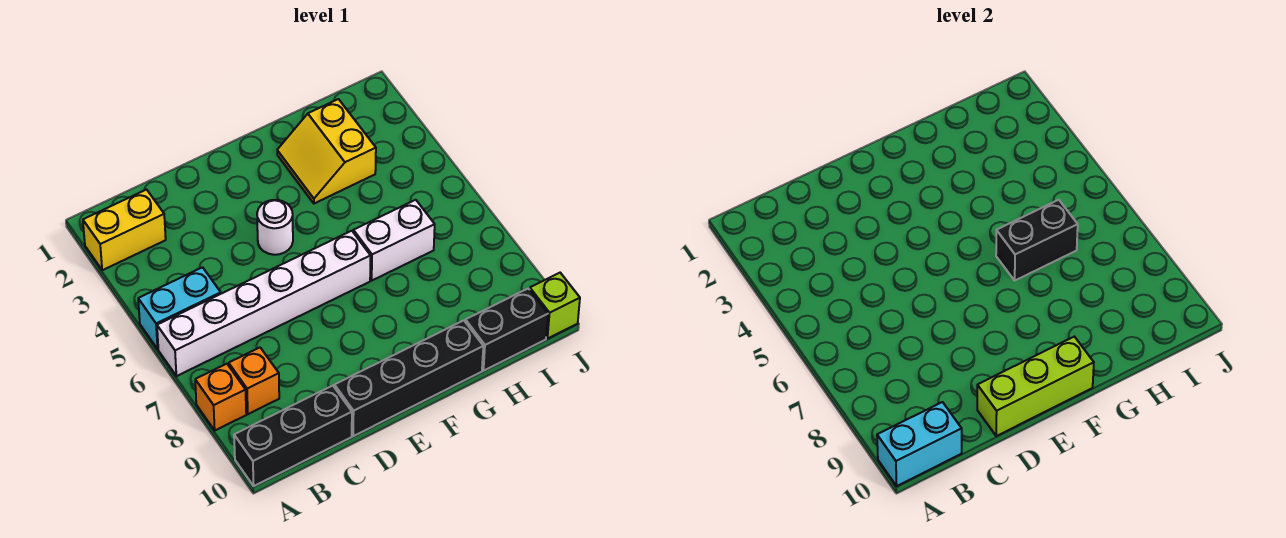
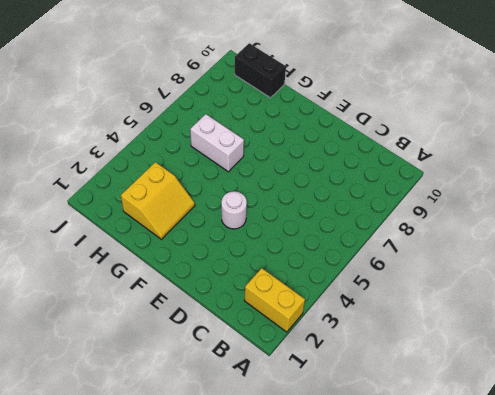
none -> cyan brick A5:B5 level 1
none -> white brick A6:F6 level 1
none -> orange brick A8 level 1

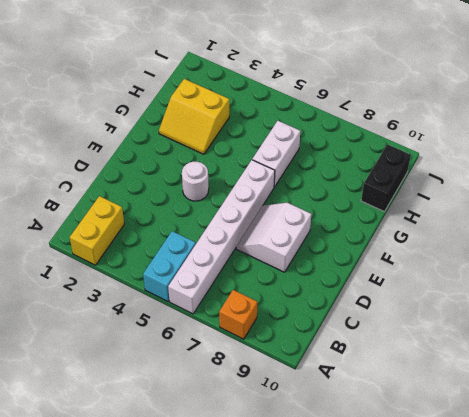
white slope D7:E8 level 1 top 8 -> none
none -> black brick A10:C10 level 1
none -> orange brick B8 level 1
none -> black brick D10:G10 level 1

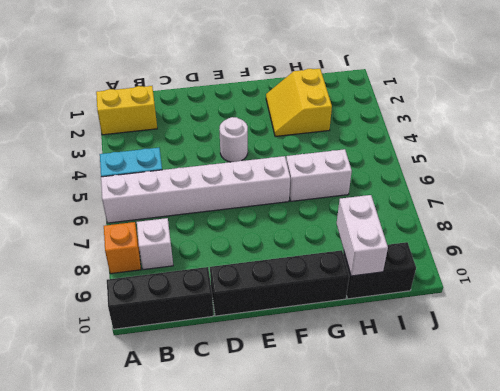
white brick B8 level 1 -> orange brick B8 level 1
white brick H9:H10 level 2 -> none
none -> lime brick J10 level 1
none -> cyan brick A10:B10 level 2
none -> lime brick D10:F10 level 2

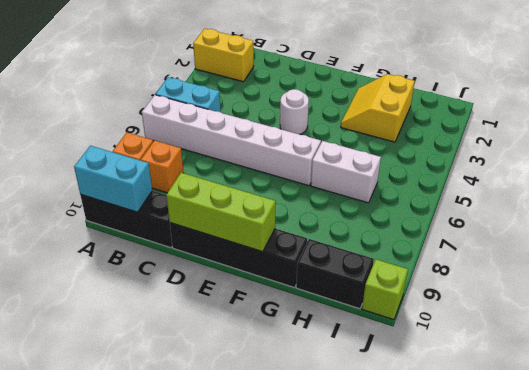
none -> black brick G6:H6 level 2

